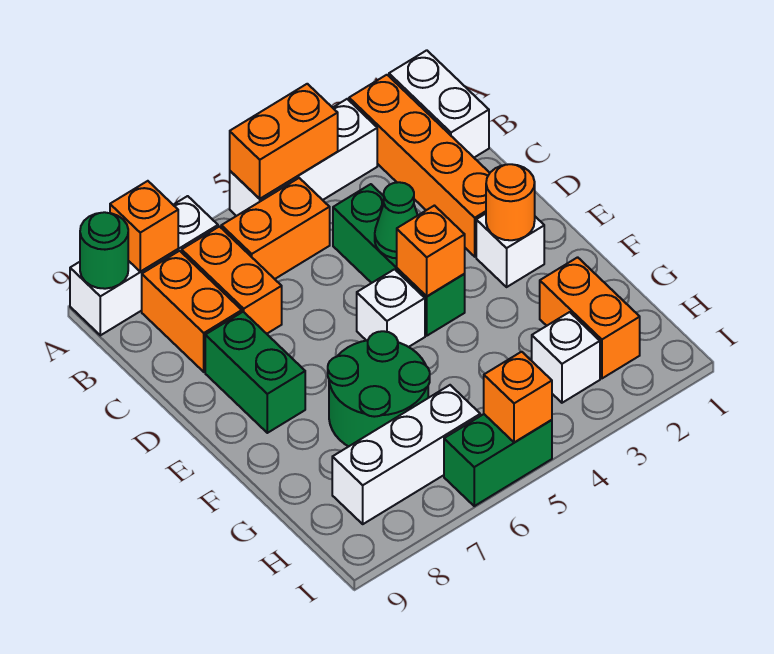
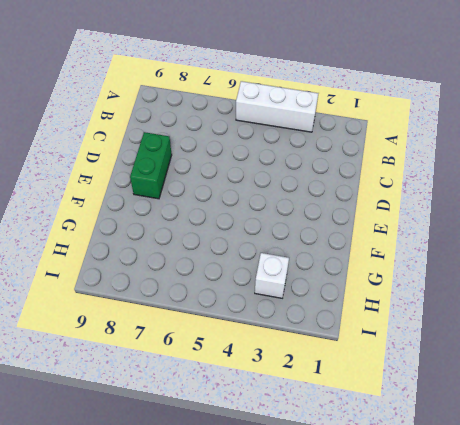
none -> white brick A1:B1 level 1
none -> orange brick A2:D2 level 1
none -> white brick A7:A9 level 1

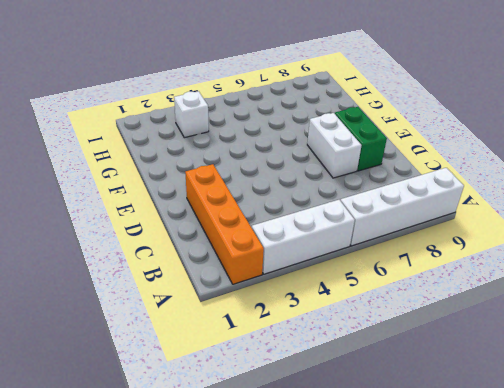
white brick A6:A9 level 1 -> white brick A7:A9 level 1
white brick D7:E7 level 1 -> white brick A1:B1 level 1
none -> orange brick B5:B6 level 1
none -> orange brick B7:C7 level 1
none -> orange brick B8:C8 level 1

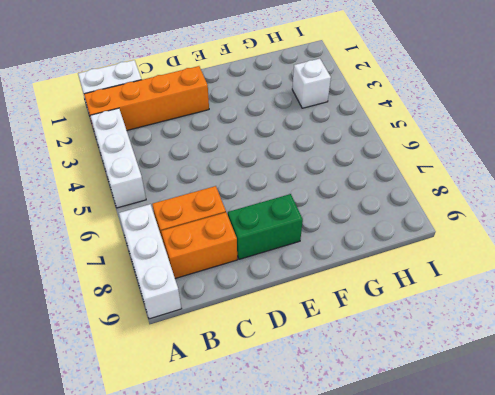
none -> orange brick B5:B6 level 1
none -> green brick C4:E4 level 1
none -> white brick E2 level 1

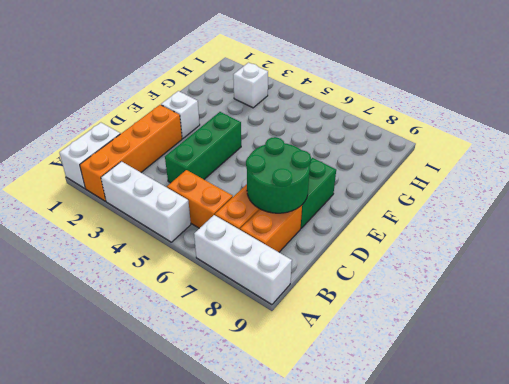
green round brick C7:D8 level 2 -> green round brick F6:G7 level 1
none -> white brick E5 level 1
none -> orange brick G2:H2 level 1
none -> white brick H6:H8 level 1

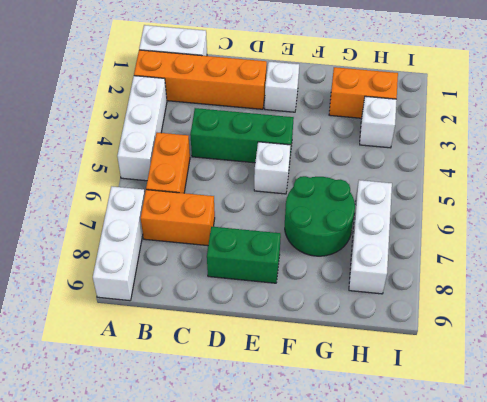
none -> orange brick B8:C8 level 1
none -> green brick I5:I6 level 1
none -> orange brick A4:A5 level 2

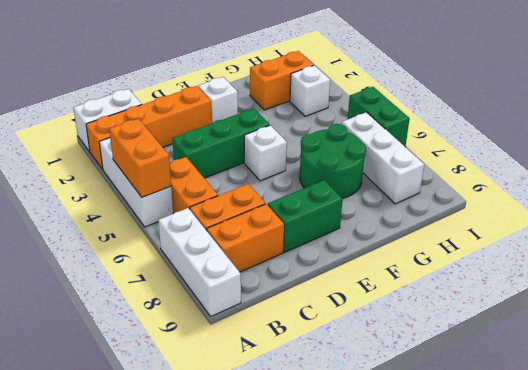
none -> orange brick A8 level 2
none -> green round brick A9 level 2
none -> green cone D4 level 2

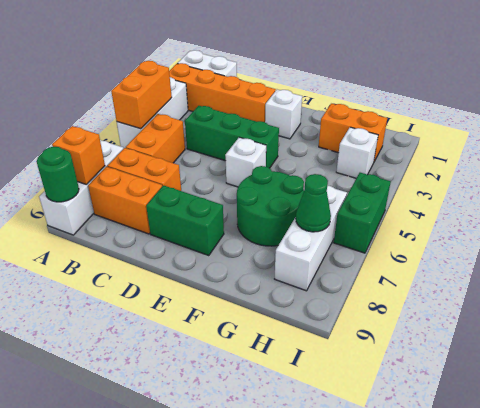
green cone H7 level 2 -> green cone D4 level 2
none -> orange round brick E2 level 2
none -> orange brick E4 level 2
none -> orange brick I5 level 2

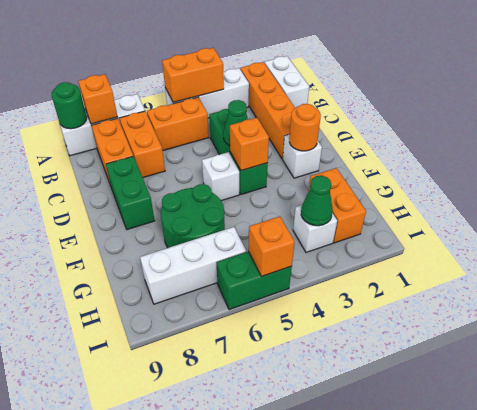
green cone H3 level 2 -> none

